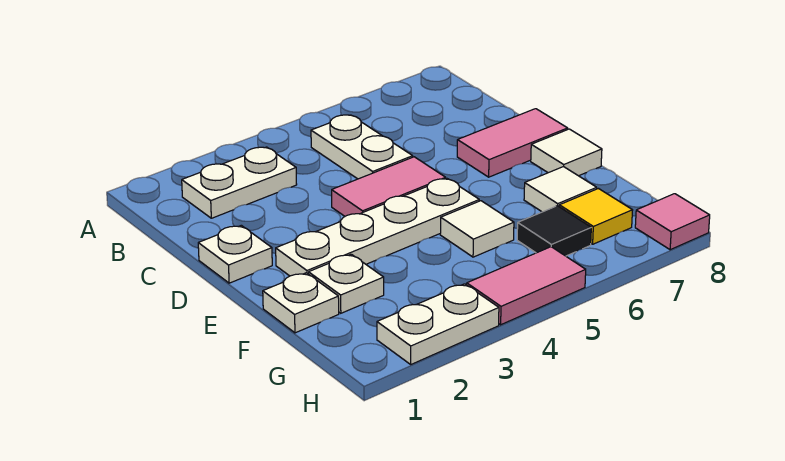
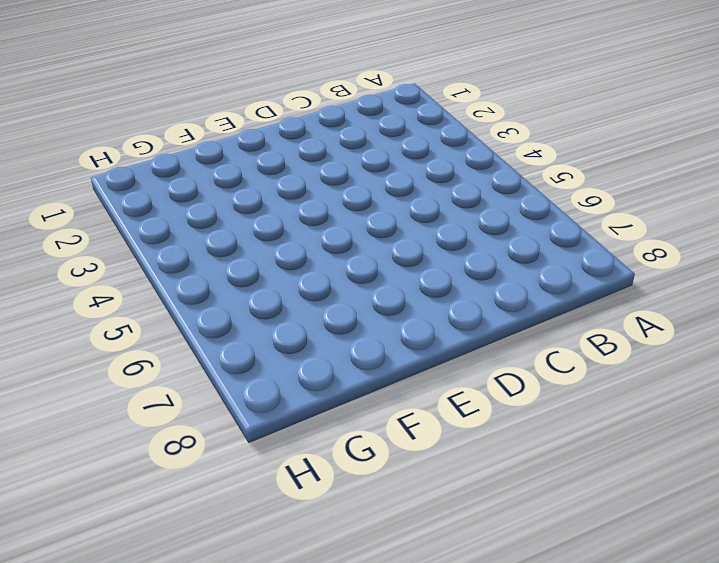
none -> white plate B2:B3 level 1
none -> white plate B5:C5 level 1
none -> white plate D1 level 1

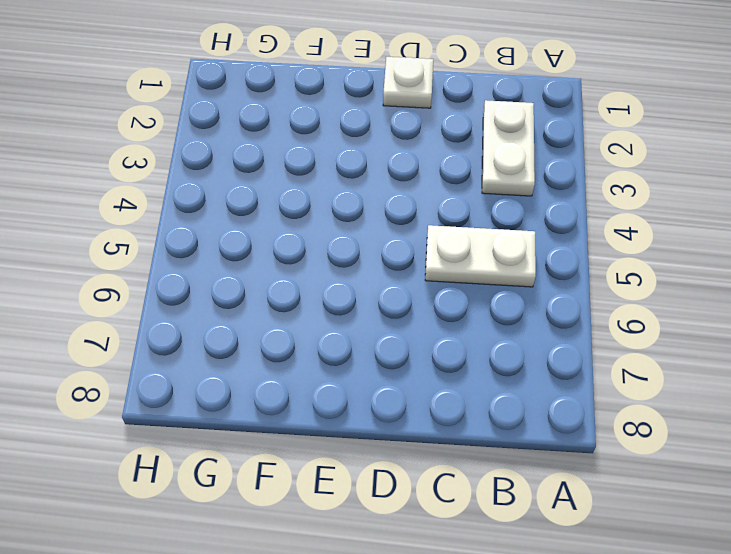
none -> pink tile D4:D5 level 1
none -> pink tile D7:D8 level 1
none -> white plate E2:E5 level 1

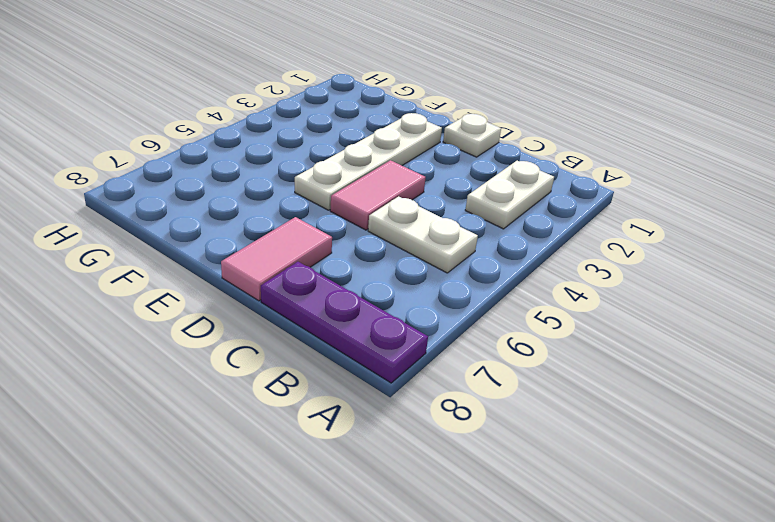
purple plate A8:C8 level 1 -> none
none -> white tile E8 level 1
none -> white plate F1 level 1
none -> white plate F2 level 1

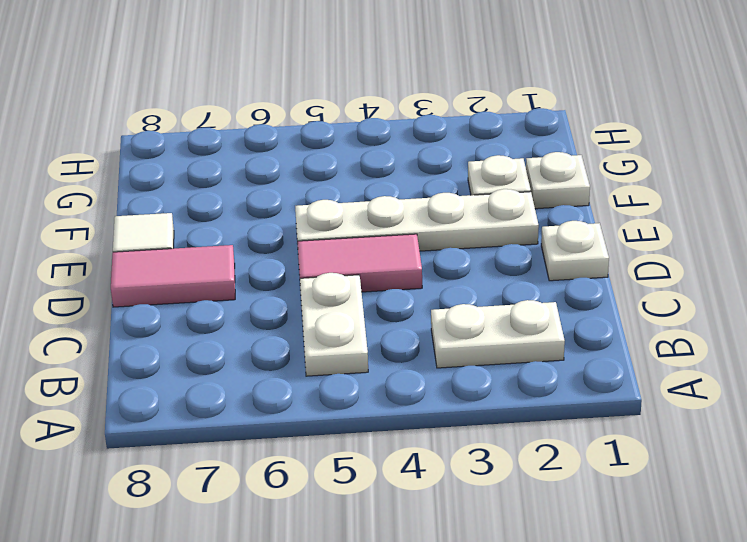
none -> white tile F5 level 1
none -> white tile F7 level 1
none -> black tile G6 level 1

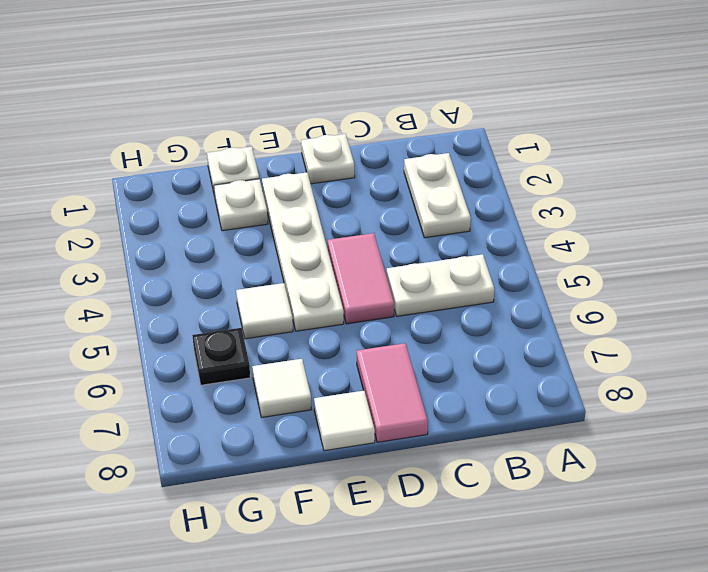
black plate G6 level 1 -> black tile G6 level 1
none -> yellow tile G7 level 1
none -> white plate H2:H3 level 1
none -> pink tile H4:H5 level 1

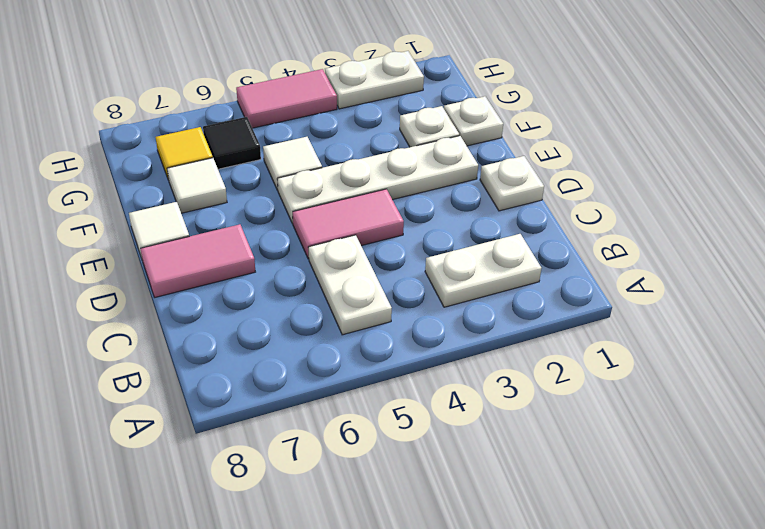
none -> pink tile H8 level 1

